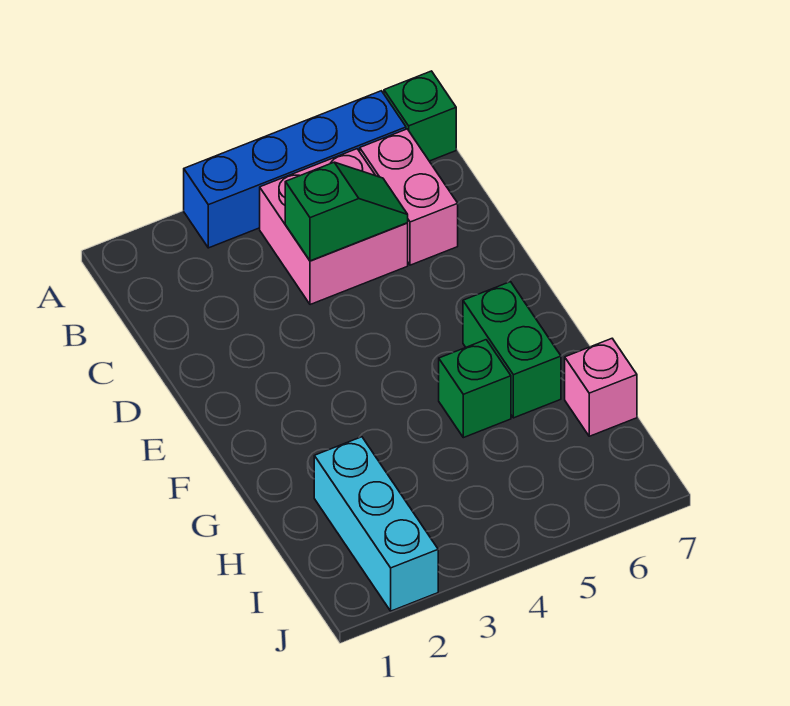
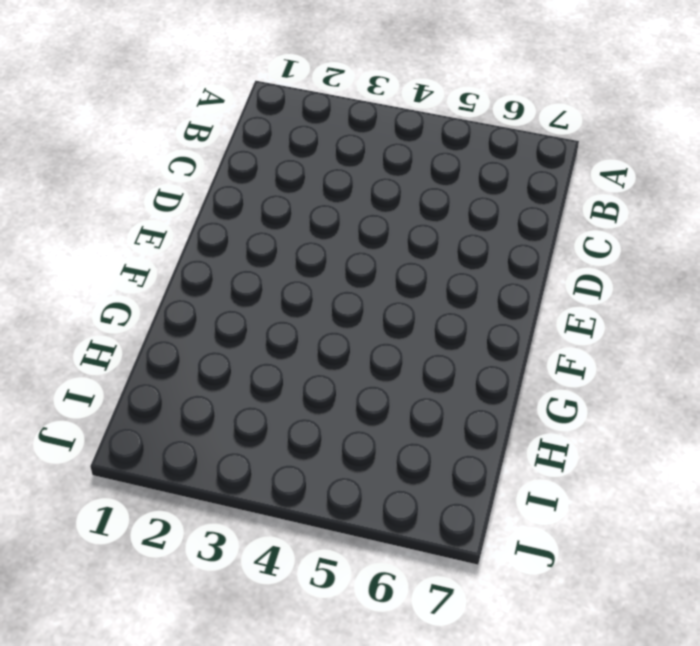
none -> blue brick A3:A6 level 1
none -> green brick A7 level 1

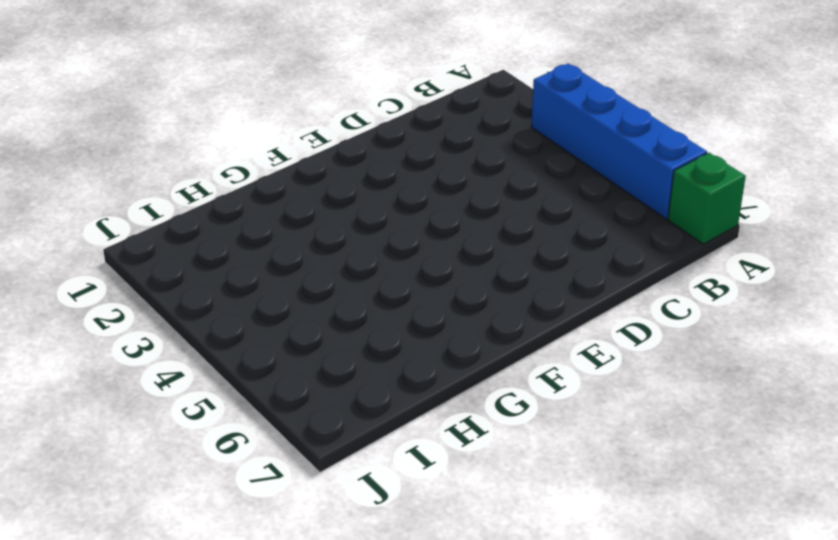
none -> pink brick B4:C5 level 1
none -> pink brick B6:C6 level 1

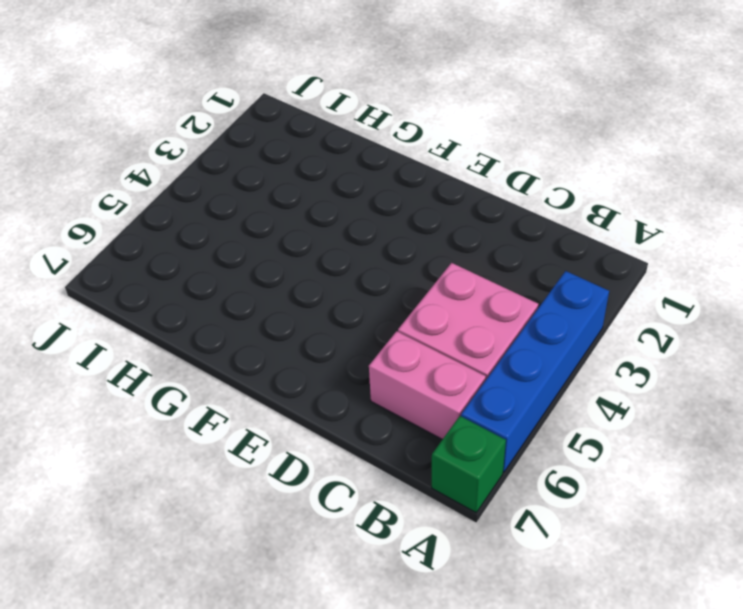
none -> green brick F6:G6 level 1
none -> green brick G5 level 1

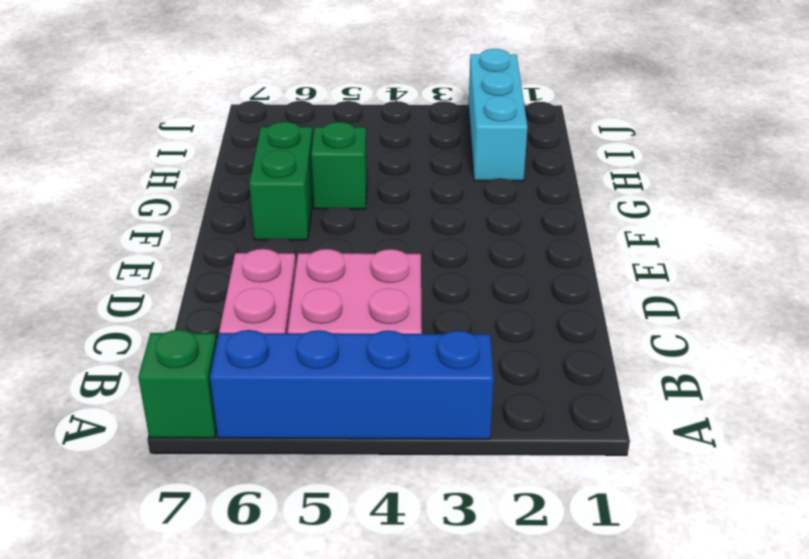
none -> pink brick H7 level 1
none -> green slope C4:C5 level 2 top 4

